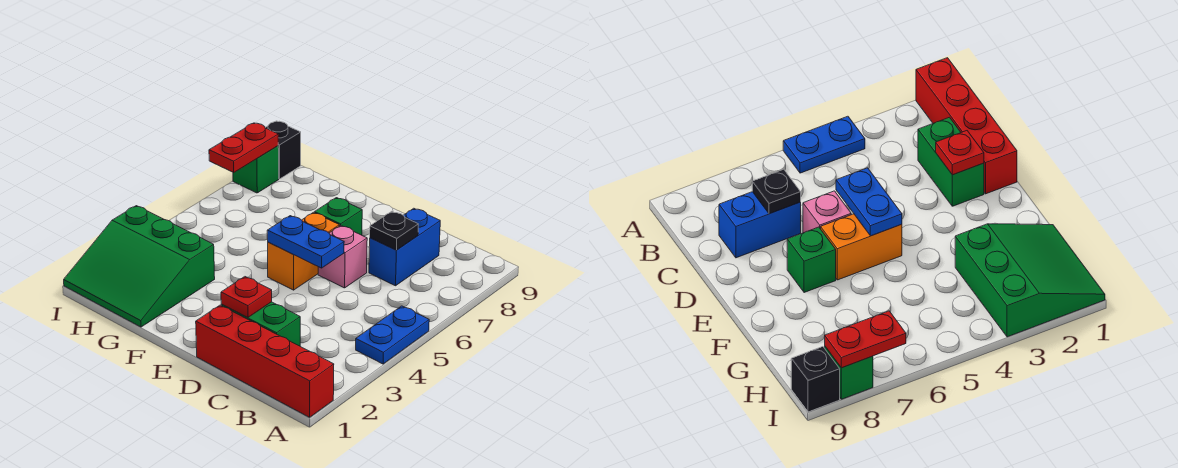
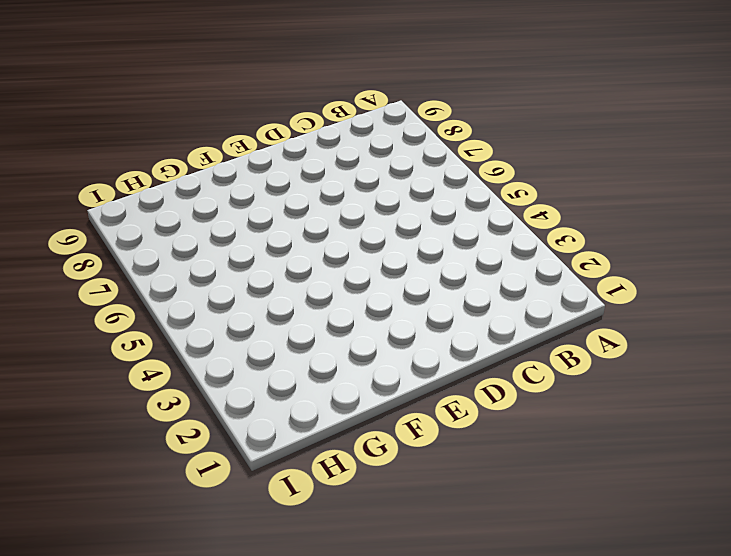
none -> red brick A1:D1 level 1
none -> blue plate A4:A5 level 1
none -> green brick C2:D2 level 1

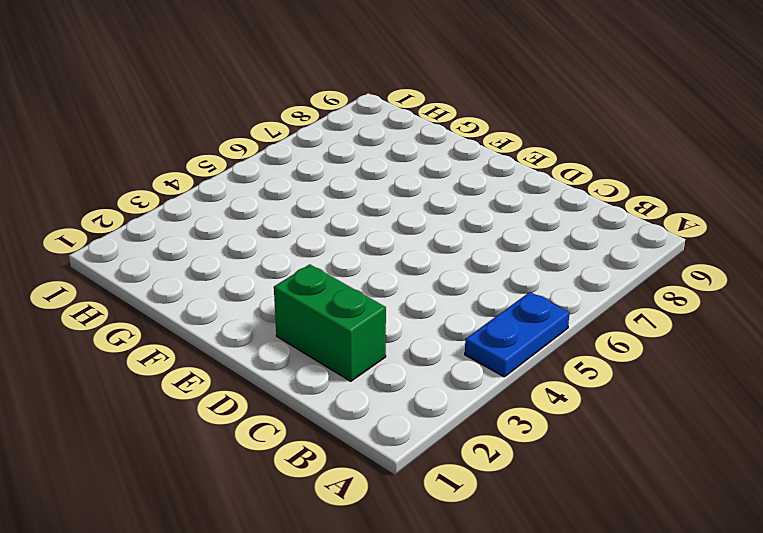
none -> red brick A1:D1 level 1
none -> blue brick C7:C8 level 1
none -> pink brick D6 level 1

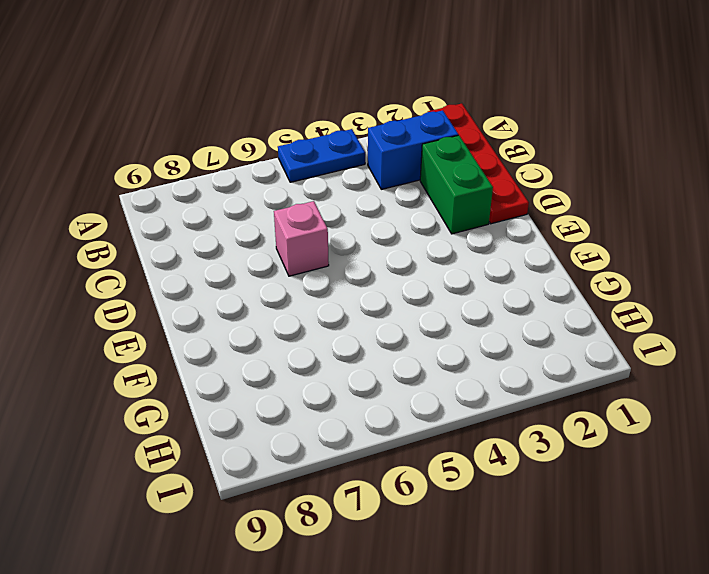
red plate A1:D1 level 1 -> red brick A1:D1 level 1
blue brick B2:B3 level 1 -> blue brick C7:C8 level 1
none -> orange brick E5:E6 level 1
none -> green brick E7 level 1
none -> green slope G1:I3 level 1 top 3

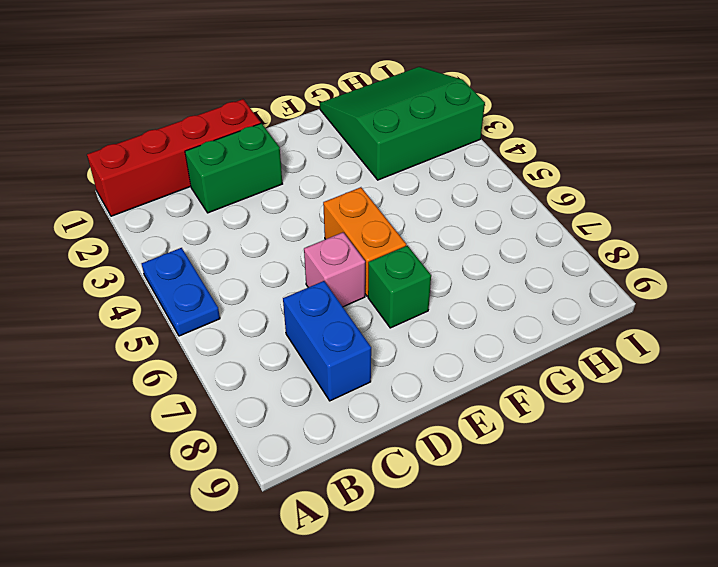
none -> green brick I8 level 1
none -> black brick I9 level 1
none -> black plate C7 level 2

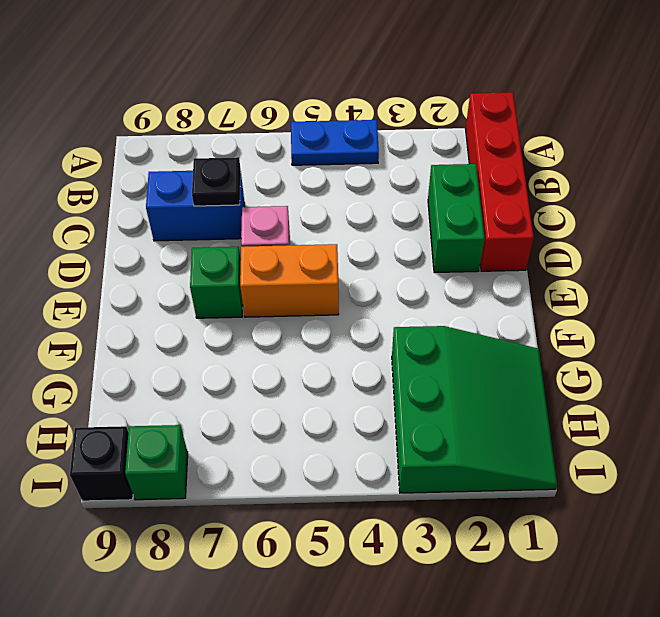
none -> red plate D2 level 2
none -> blue plate D5:E5 level 2
none -> red plate I7:I8 level 2

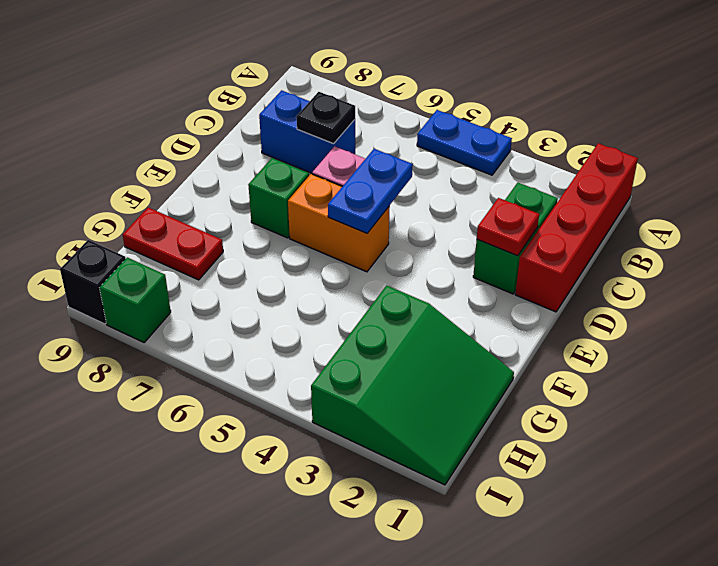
red plate G8:G9 level 1 -> red plate I7:I8 level 2

